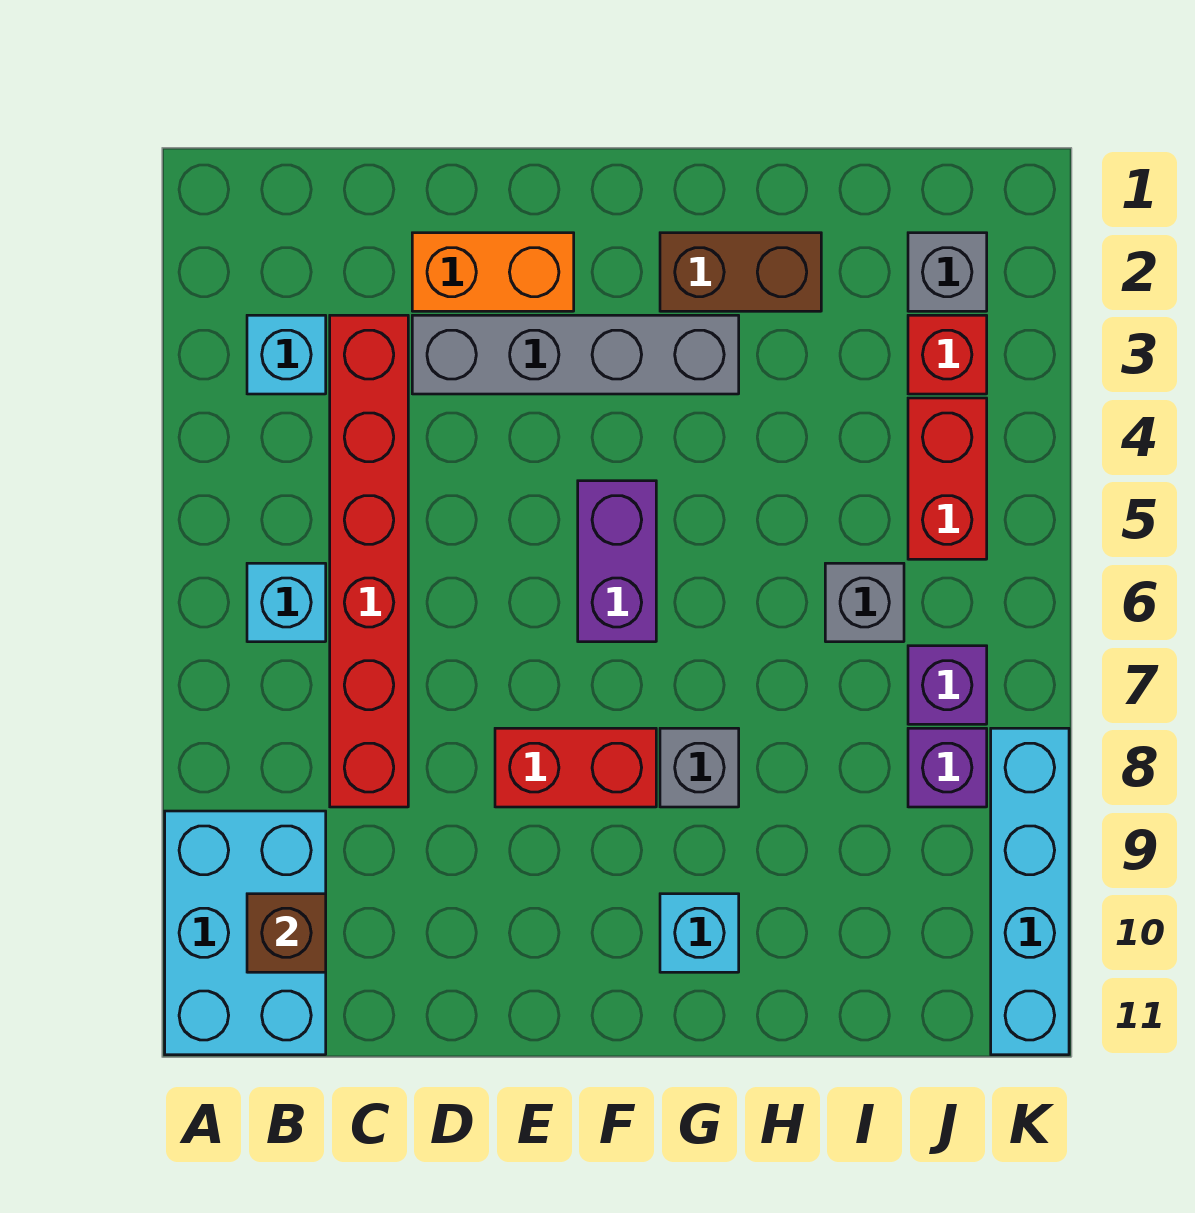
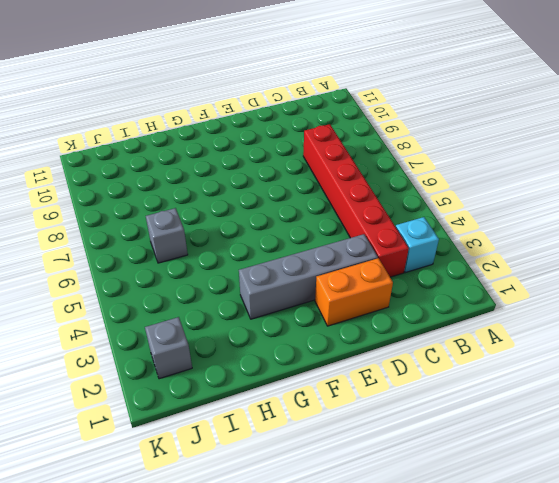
none -> cyan brick A9:B11 level 1
none -> cyan brick B6 level 1
none -> red brick E8:F8 level 1

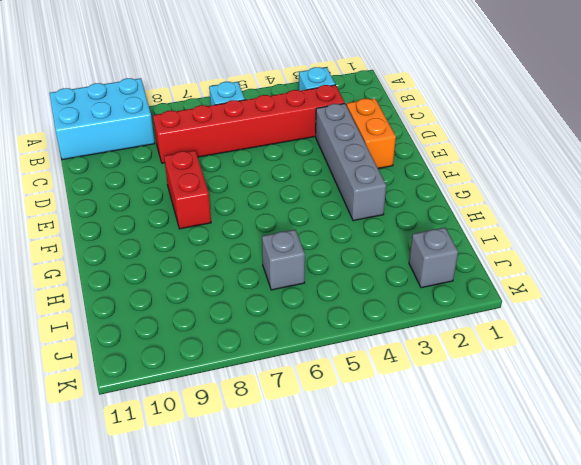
none -> purple brick F5:F6 level 1
none -> brown brick G2:H2 level 1
none -> grey brick G8 level 1

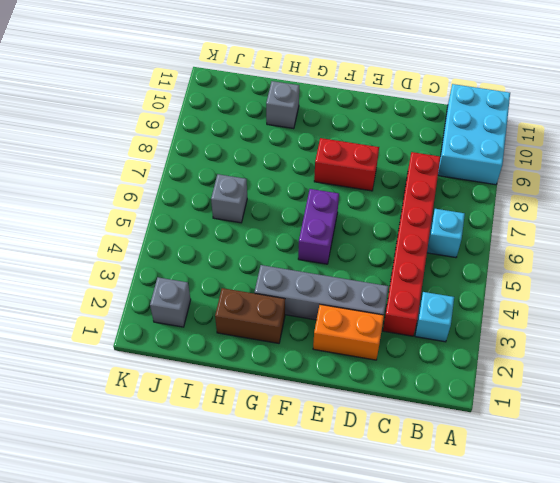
grey brick H10 level 1 -> grey brick G8 level 1
none -> cyan brick G10 level 1
none -> red brick J3 level 1
none -> red brick J4:J5 level 1

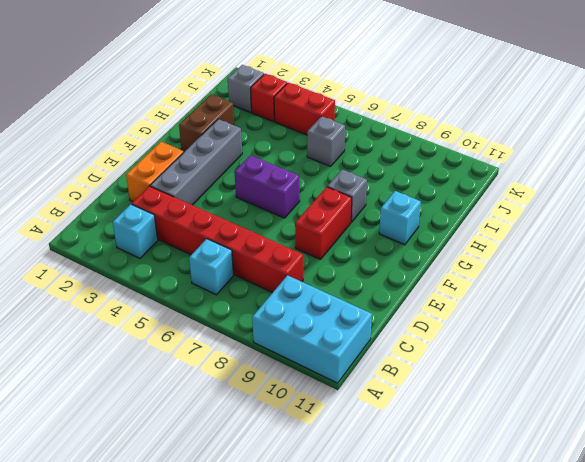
none -> purple brick J7 level 1
none -> purple brick J8 level 1
none -> cyan brick K8:K11 level 1

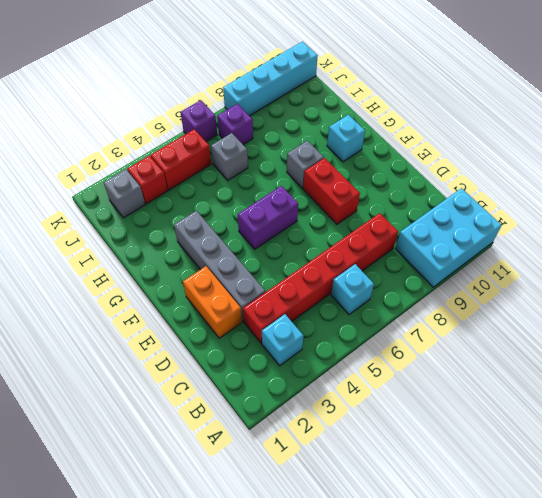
purple brick K6 level 1 -> purple brick J8 level 1
none -> brown brick G2:H2 level 1
none -> brown brick B10 level 2

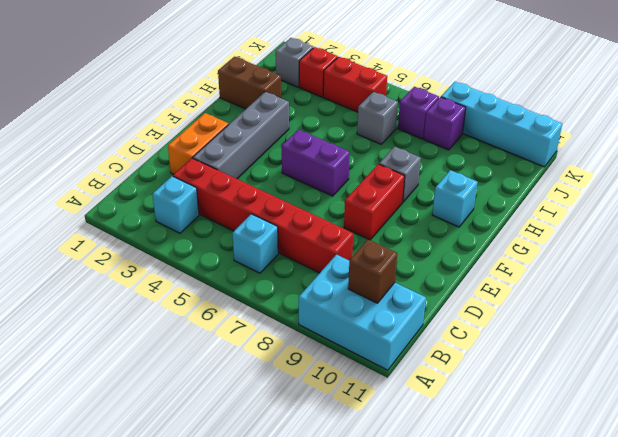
brown brick H1:H2 level 1 -> brown brick G2:H2 level 1

